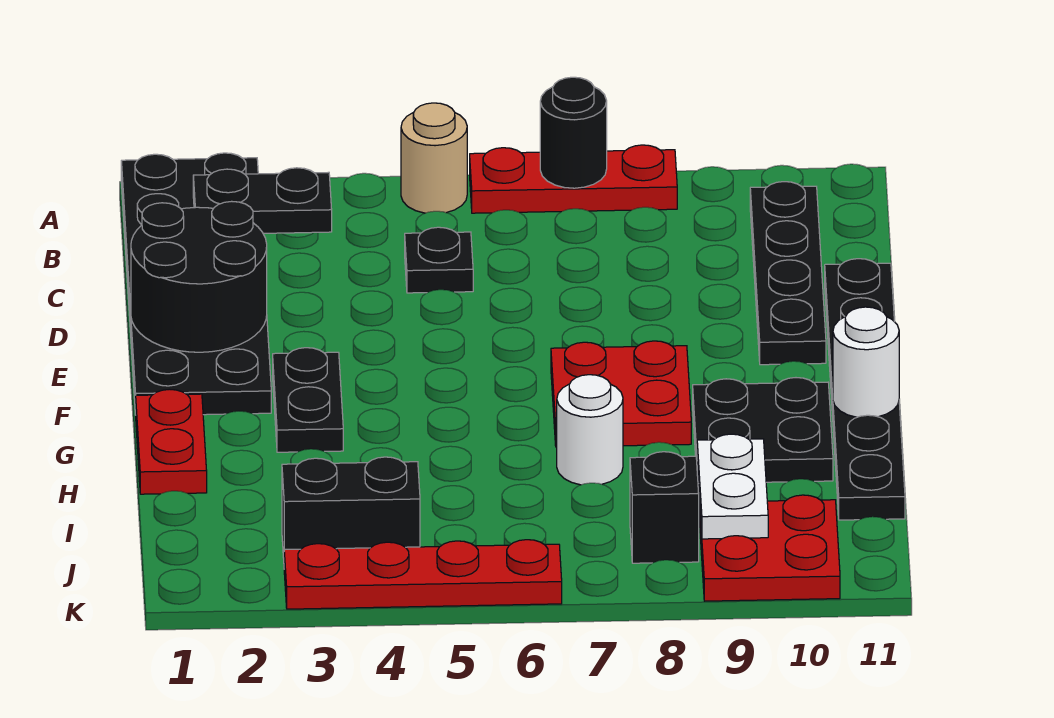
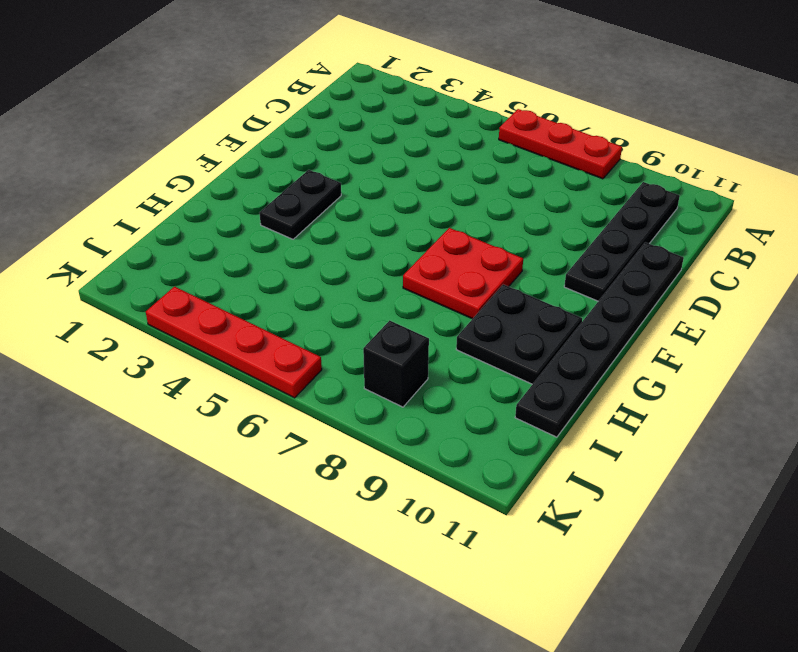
none -> black plate A1:F2 level 1
none -> tan round brick A5 level 1
none -> black plate C5 level 1

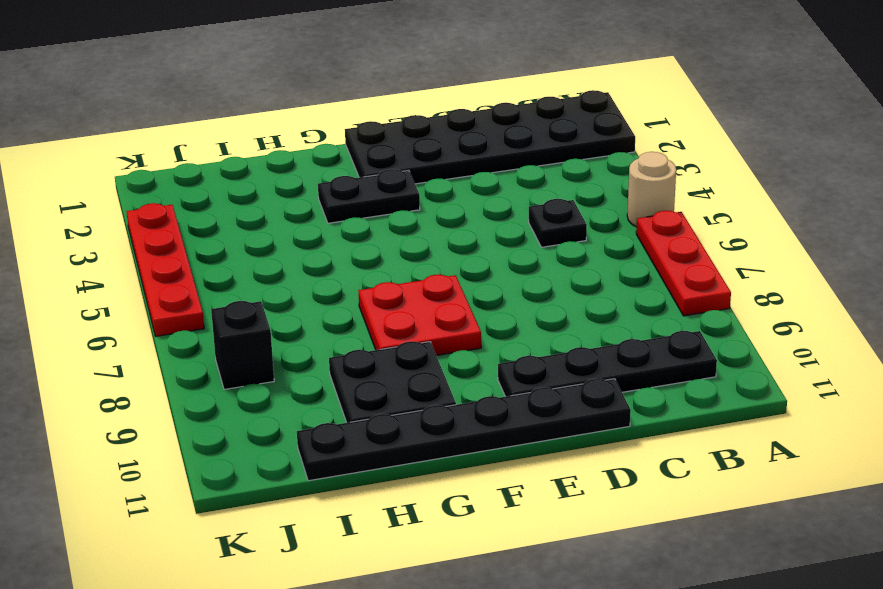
none -> red plate G1:H1 level 1
none -> white round brick H7 level 1
none -> black brick J3:J4 level 1

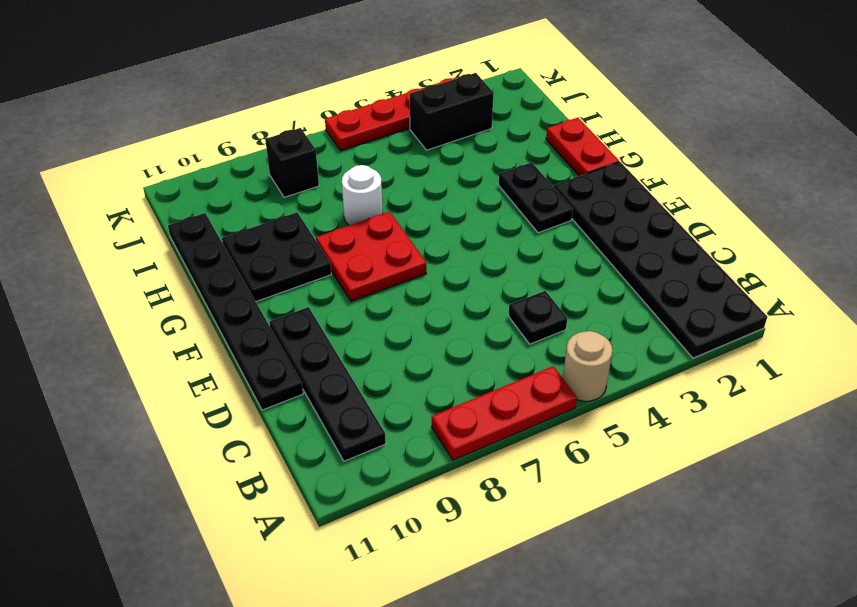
none -> red plate J9:K10 level 1
none -> black round brick A7 level 2
none -> black plate B2:B3 level 2

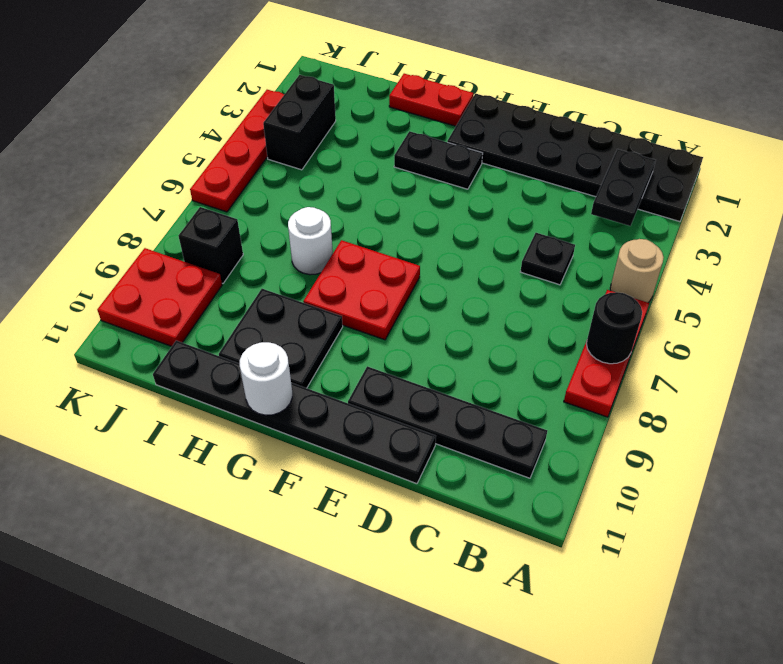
none -> black round brick D1:E2 level 2
none -> white plate I9:J9 level 2

